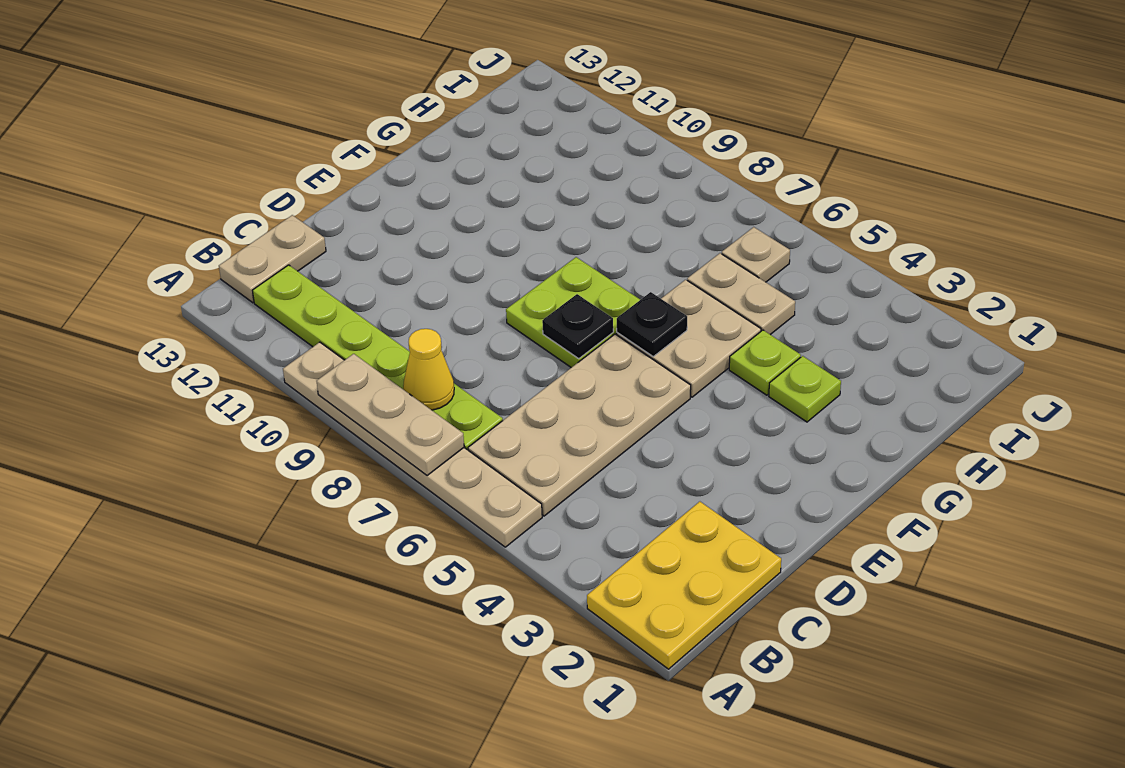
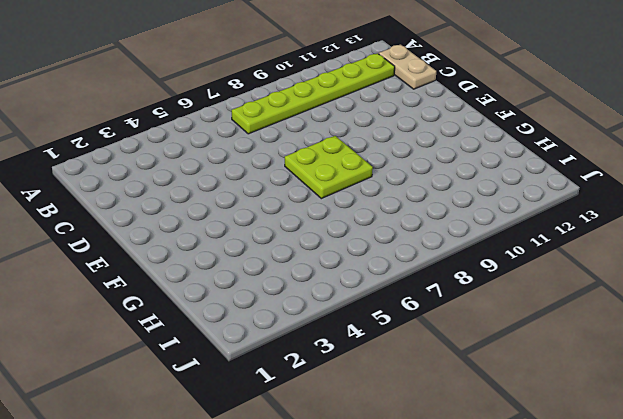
none -> yellow plate A1:C2 level 1
none -> tan plate A5:A10 level 1
none -> tan plate B5:E6 level 1

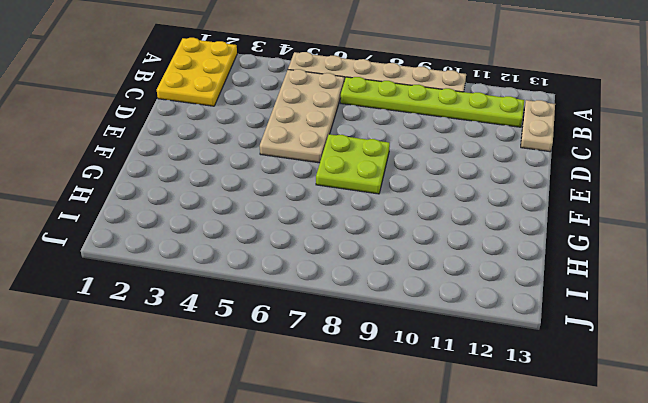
none -> tan plate F5:G6 level 1
none -> lime plate G3 level 1
none -> lime plate G4 level 1

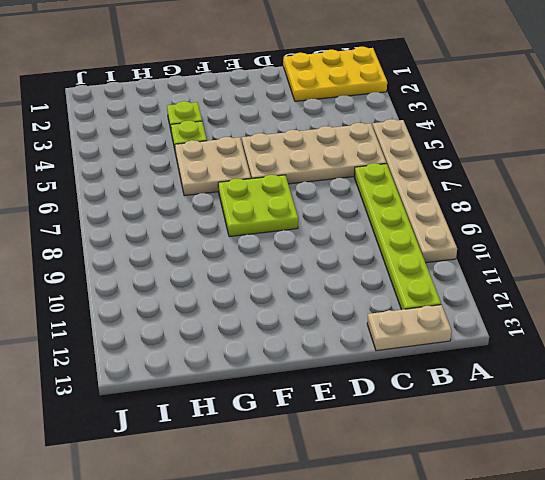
none -> tan plate H5:H6 level 1
none -> tan plate I6 level 1
none -> tan plate A7:A9 level 2

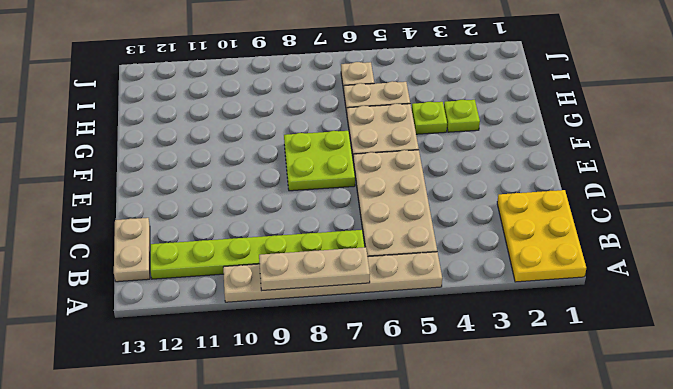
none -> yellow cone B8 level 2
none -> black plate E7 level 2
none -> black plate F6 level 2

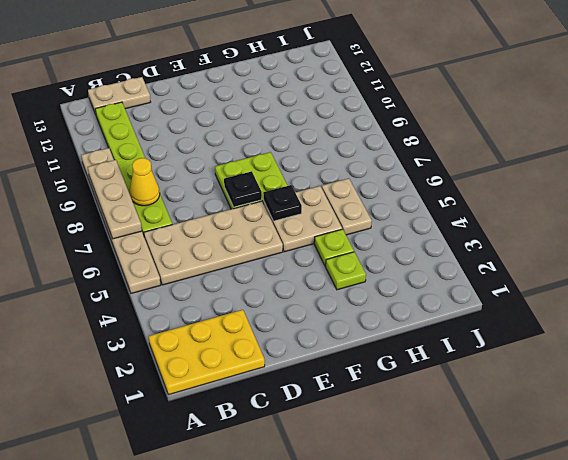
none -> tan plate I6 level 1

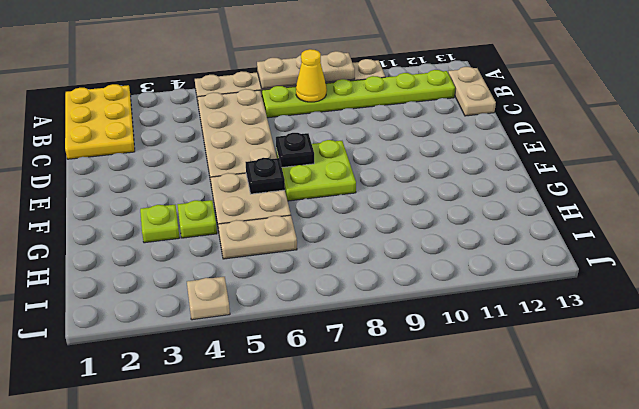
tan plate J4 level 1 -> tan plate I6 level 1

